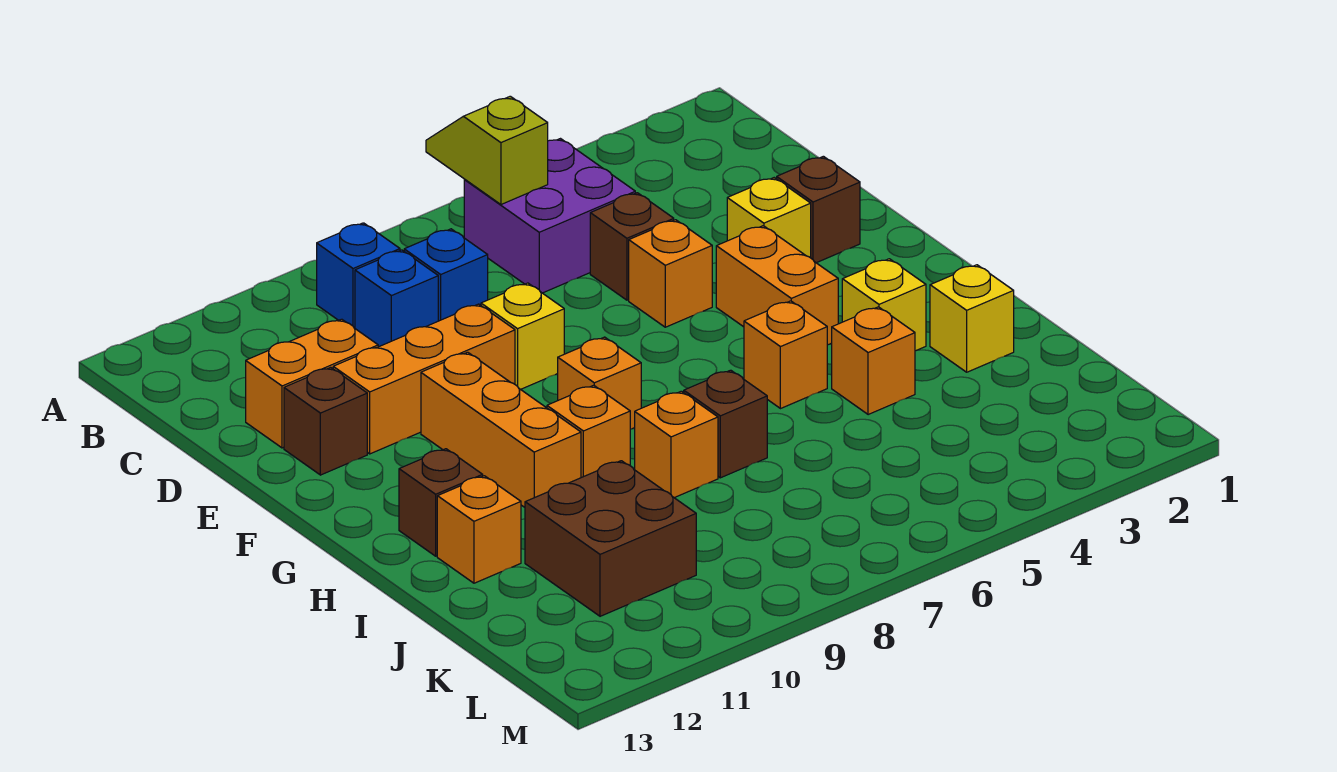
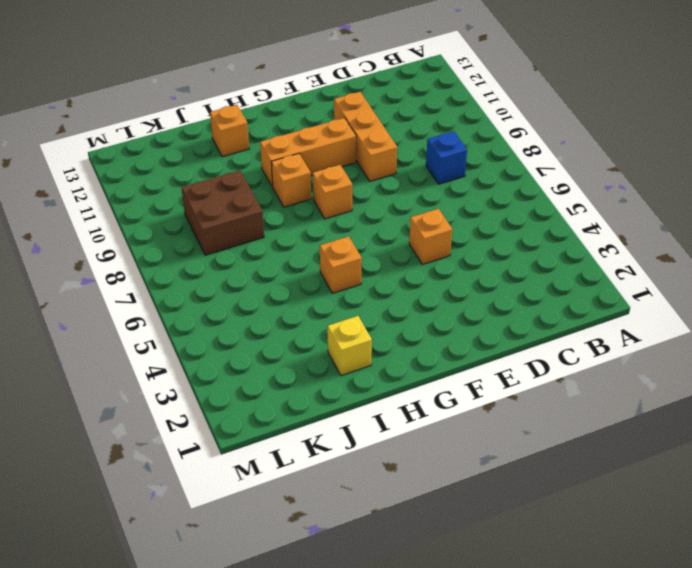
brown brick J8:K9 level 1 -> brown brick J10:K11 level 1
none -> purple brick B5:C6 level 1
none -> blue brick B9 level 1
none -> blue brick C9 level 1

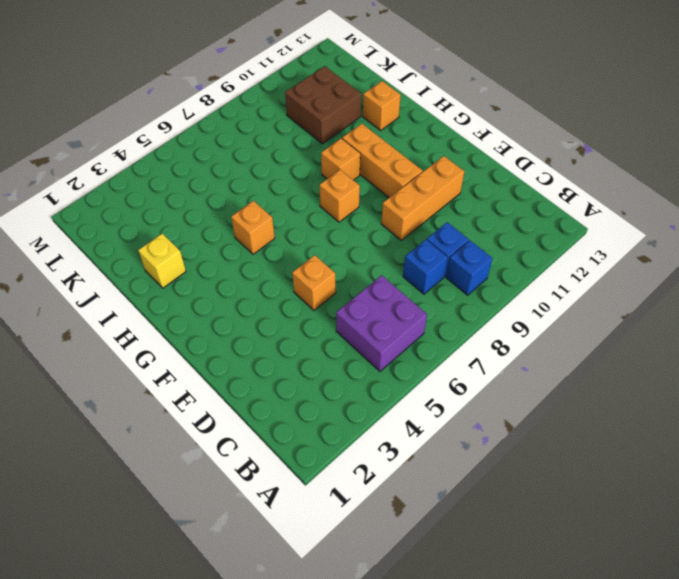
none -> brown brick D5 level 1
none -> orange brick D11:D12 level 1
none -> brown brick E2 level 1

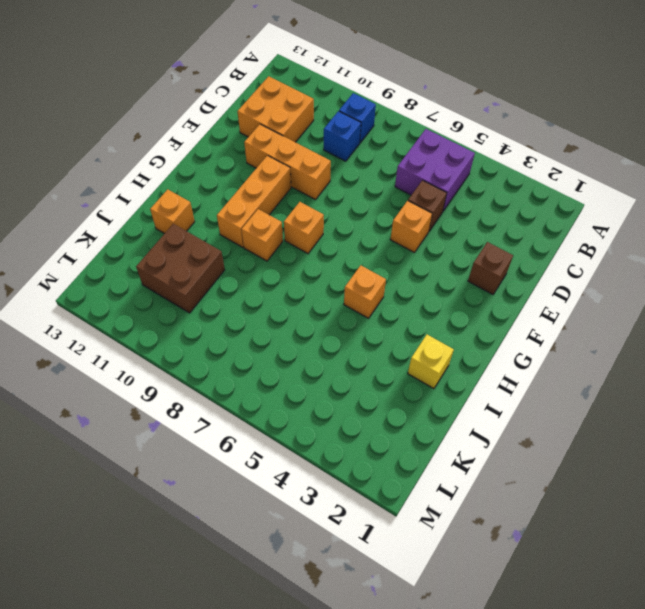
orange brick C11:D12 level 1 -> orange brick D11:D12 level 1
none -> blue brick C8 level 1
none -> yellow brick E3 level 1
none -> yellow brick E8 level 1

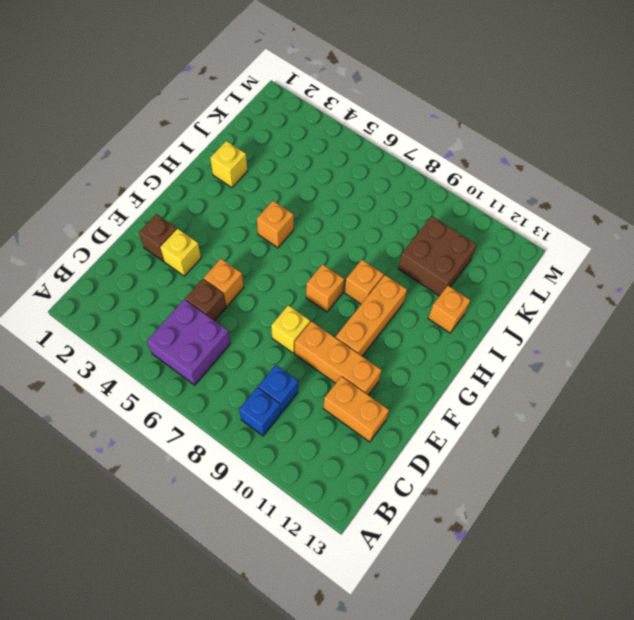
none -> blue brick C8 level 1
none -> brown brick E12 level 1
none -> orange brick F4:G4 level 1

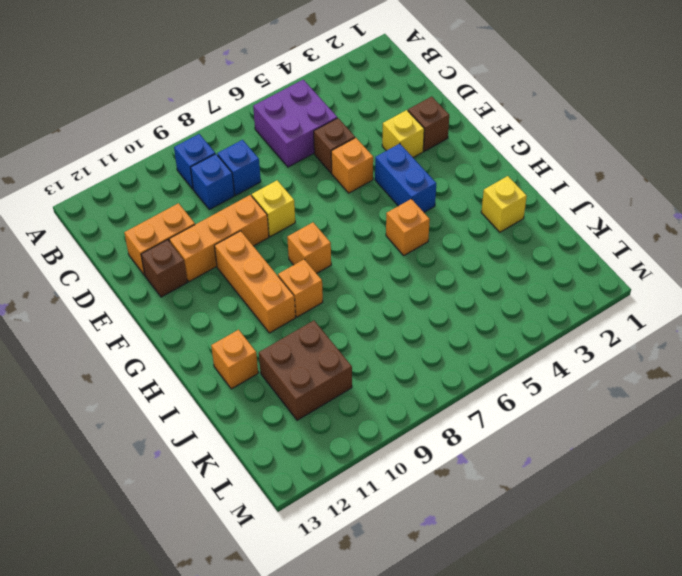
blue brick F4:G4 level 1 -> orange brick F4:G4 level 1
none -> yellow brick H3 level 1
none -> brown brick H12 level 1
none -> orange brick I4 level 1

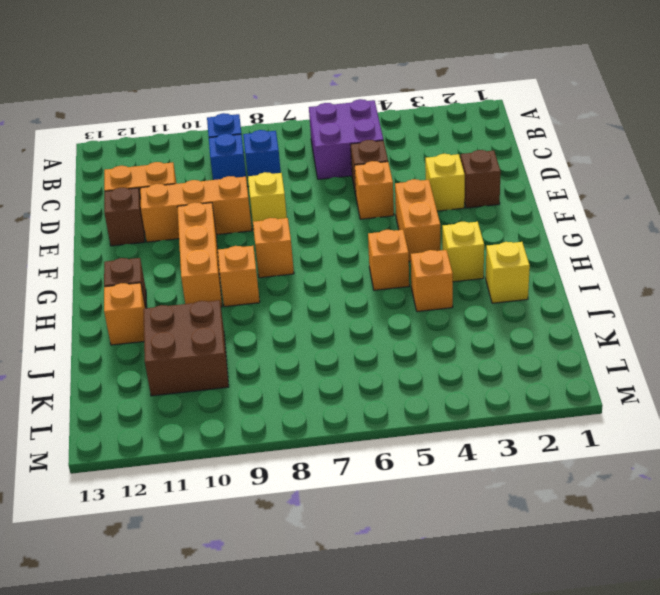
none -> brown brick I7 level 1
none -> orange brick I8 level 1
none -> lime slope A6:B6 level 2 top B

